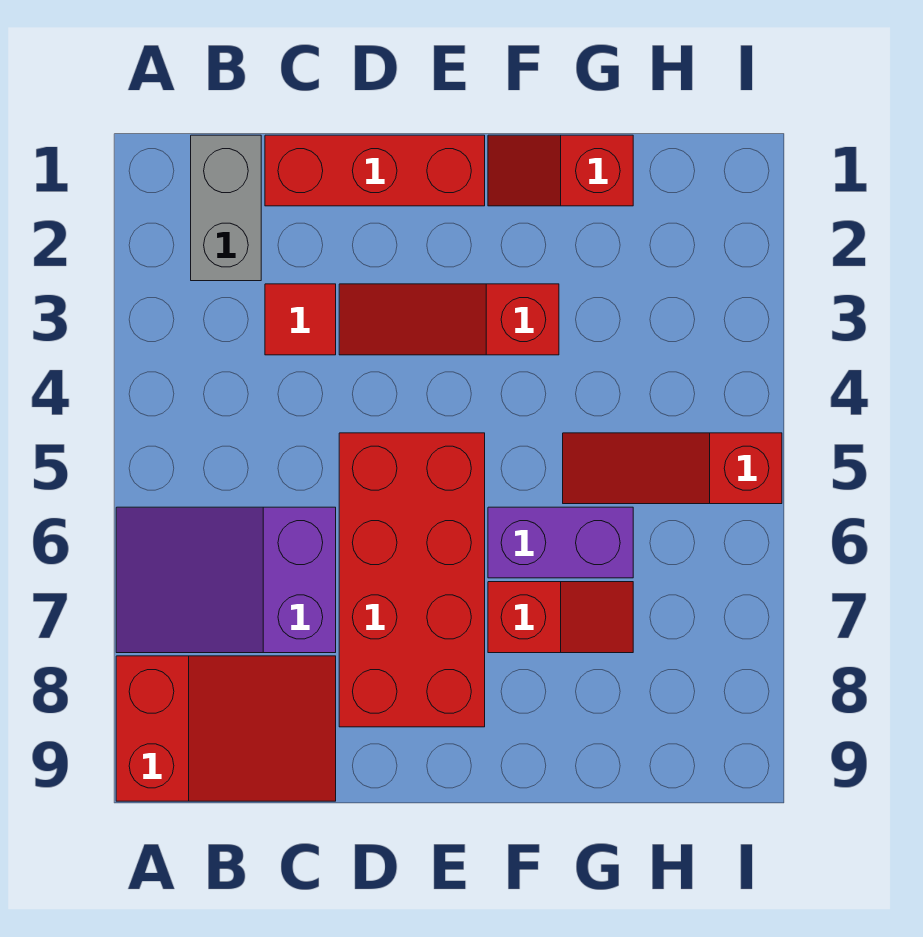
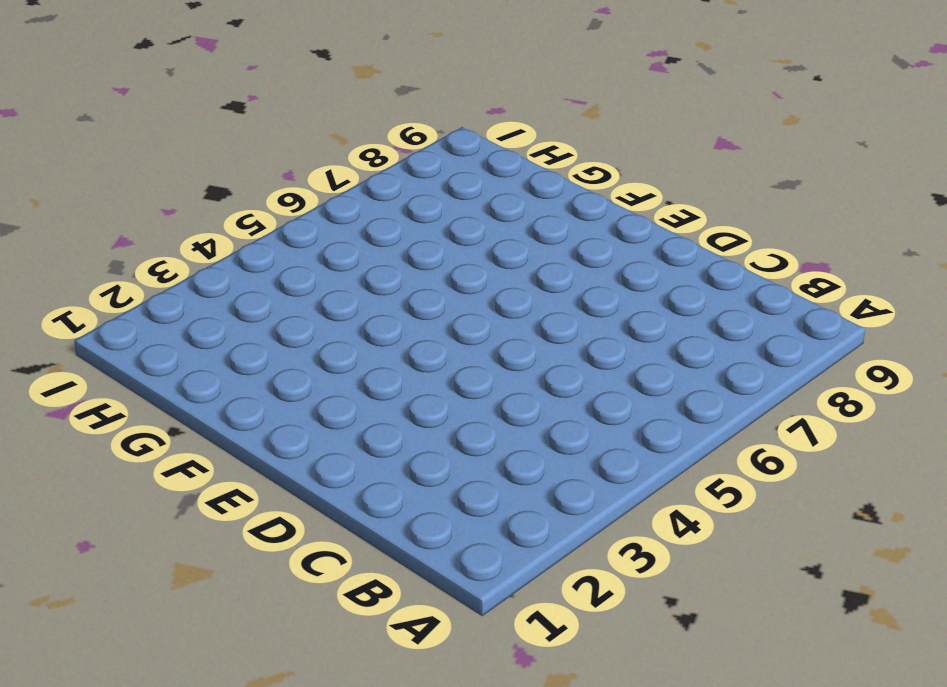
none -> purple slope A6:C7 level 1 top C
none -> red slope A8:C9 level 1 top A

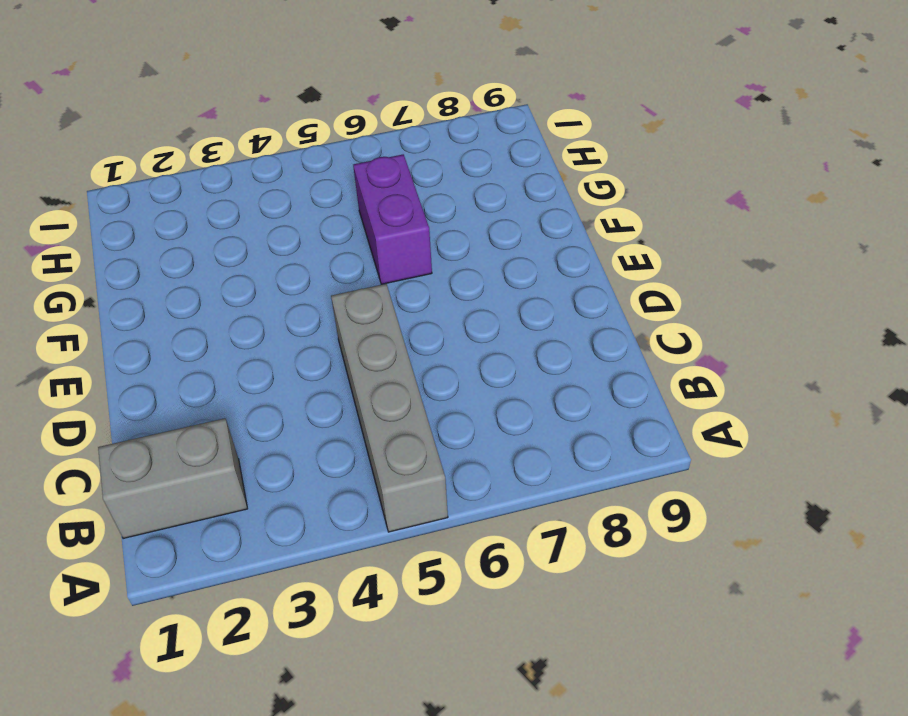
grey brick A5:D5 level 1 -> red brick D5:E8 level 1
none -> purple slope A6:C7 level 1 top C
none -> red slope A8:C9 level 1 top A

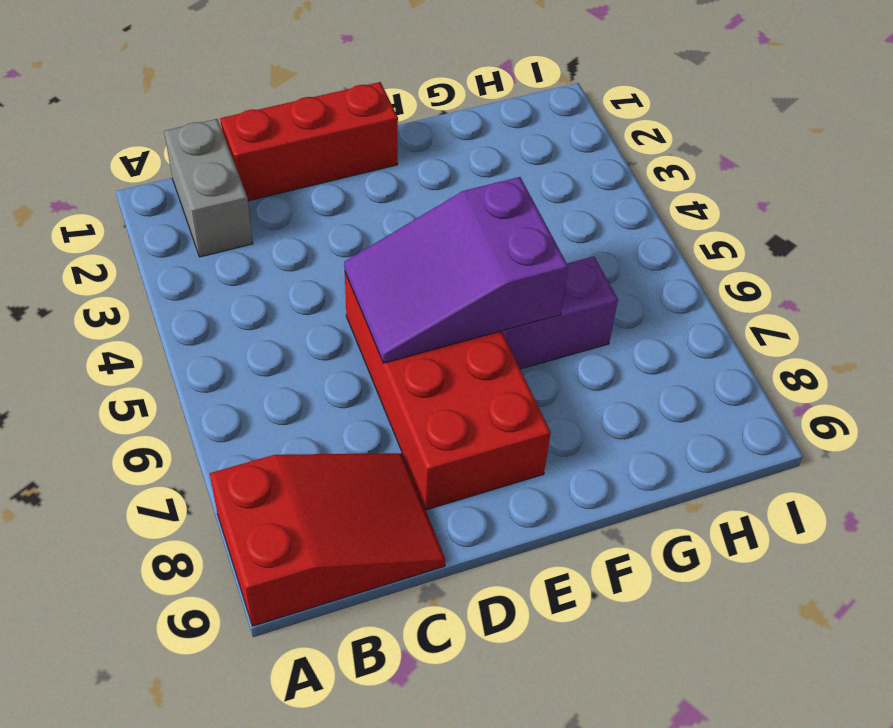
purple slope D5:F6 level 2 top F -> purple slope A6:C7 level 1 top C
none -> red tile C3 level 1
none -> red slope D3:F3 level 1 top F

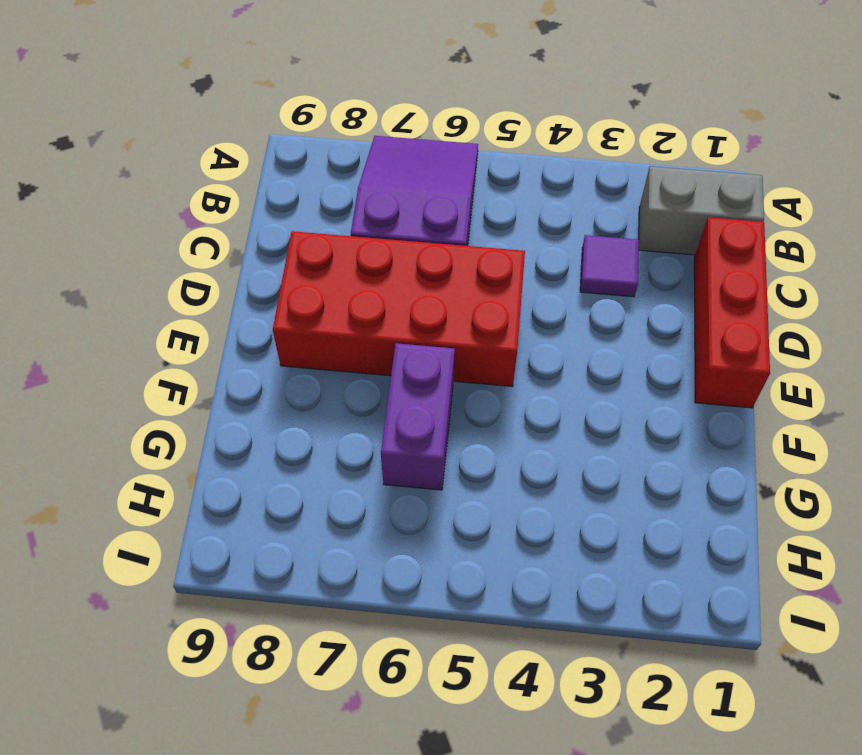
purple tile C3 level 1 -> red tile C3 level 1
none -> red slope A8:C9 level 1 top A
none -> red slope D3:F3 level 1 top F

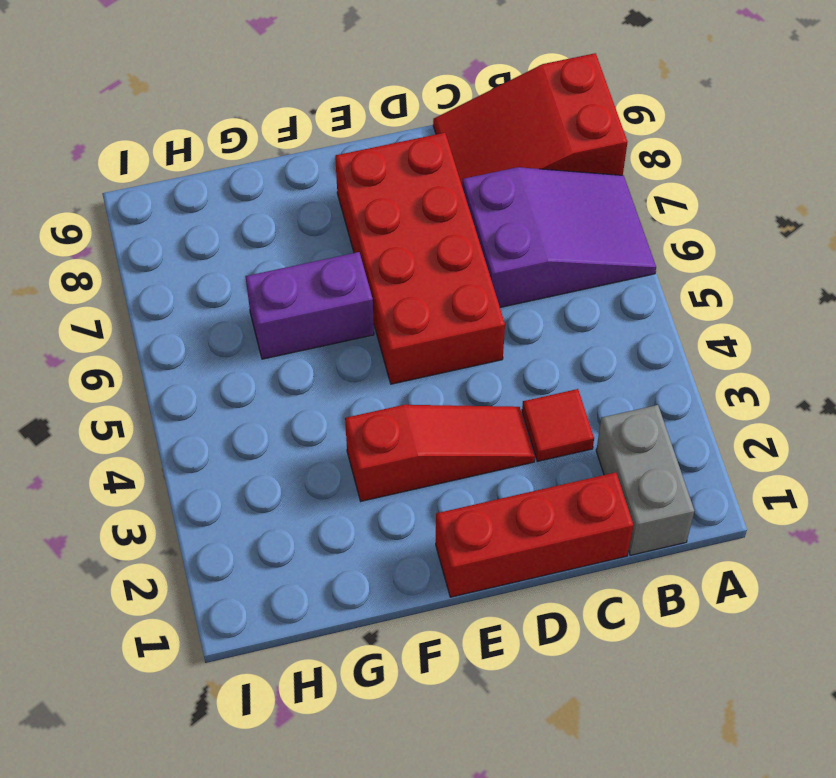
none -> red slope F1:G1 level 1 top G
none -> red slope F7:G7 level 1 top F

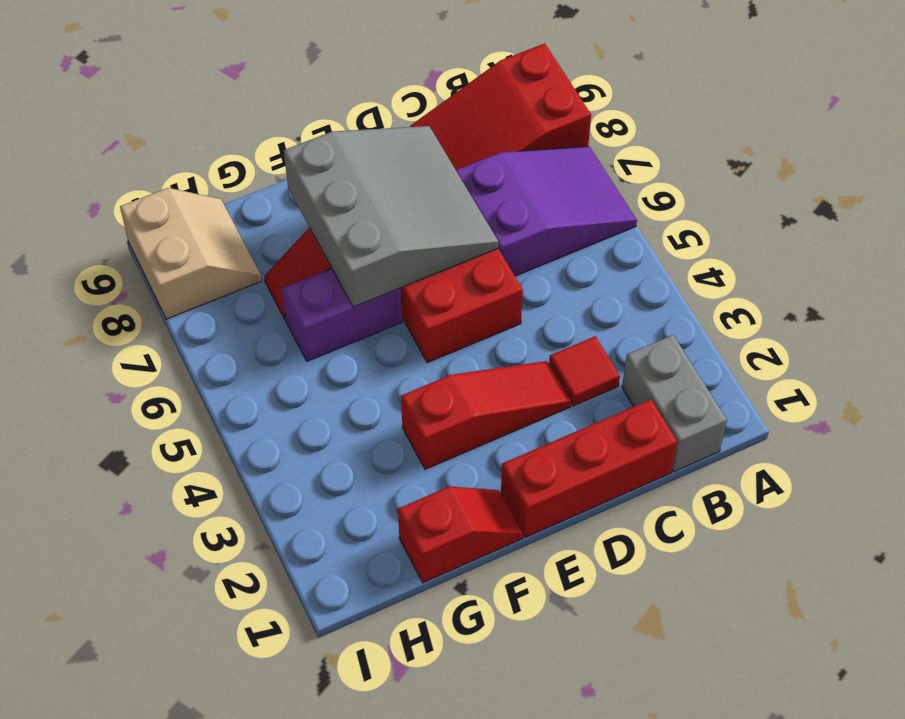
grey slope D6:F8 level 2 top F -> none
tan slope H8:I9 level 1 top I -> none
none -> red slope G5:I5 level 1 top I

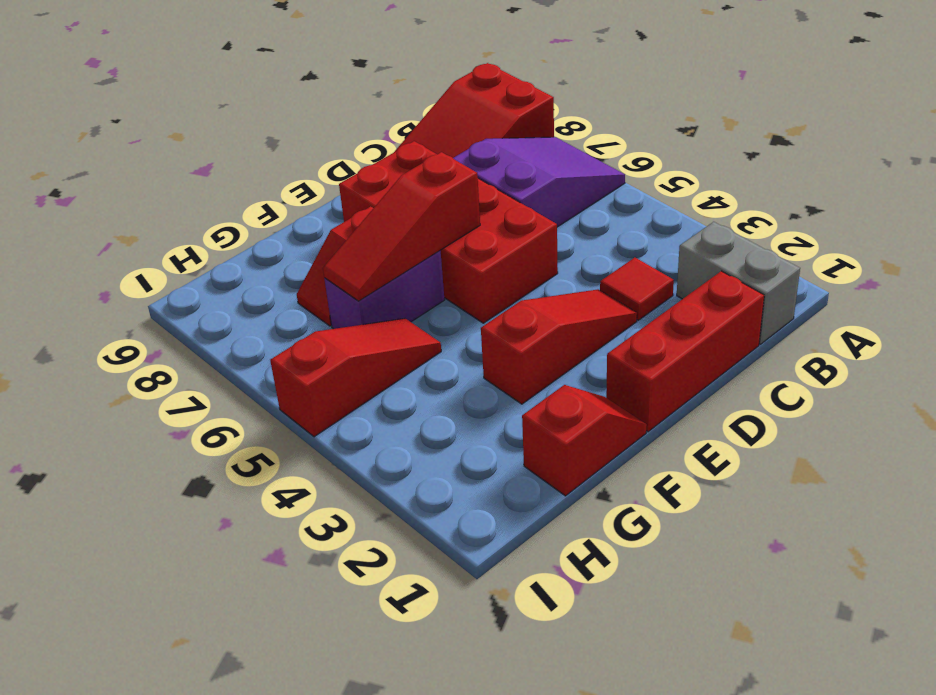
red slope E6:G6 level 2 top E -> none

